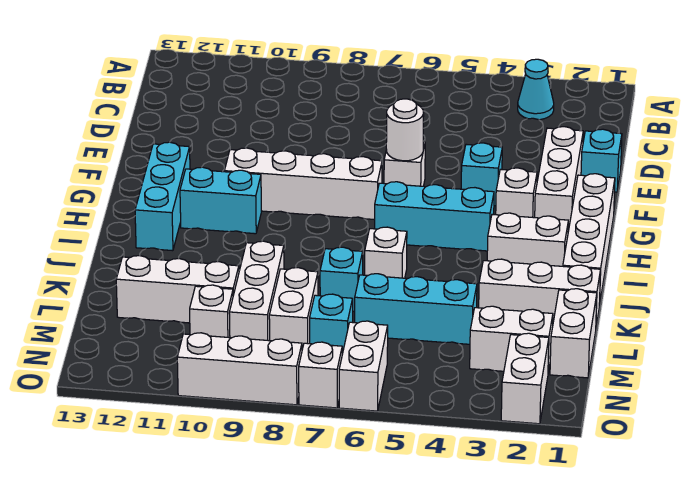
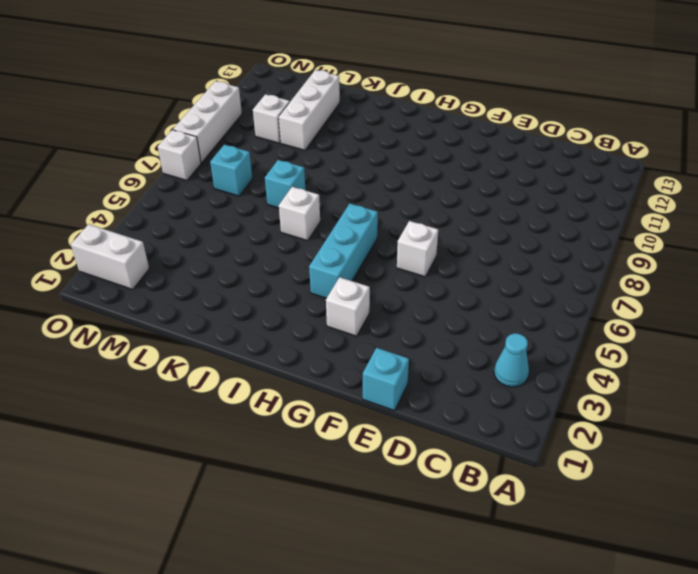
none -> white brick E2:G2 level 1
none -> cyan brick F4 level 1
none -> white brick G1:J1 level 1

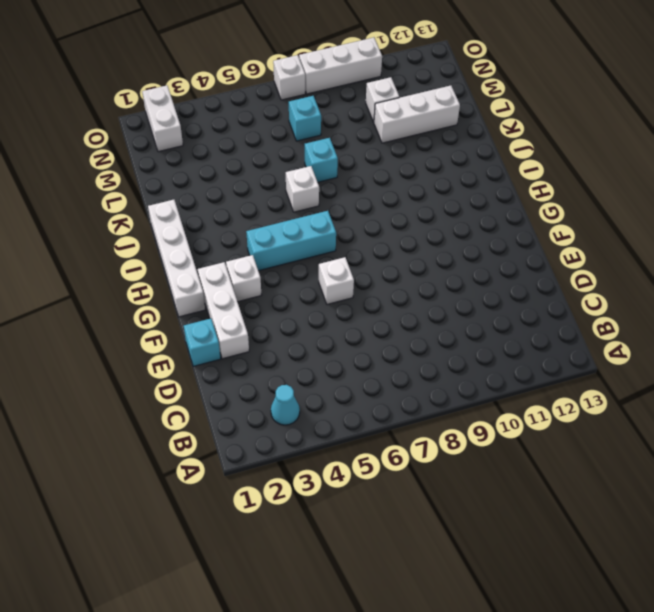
none -> cyan brick F4 level 1
none -> white brick G7:G10 level 1
none -> cyan brick G12:I12 level 1

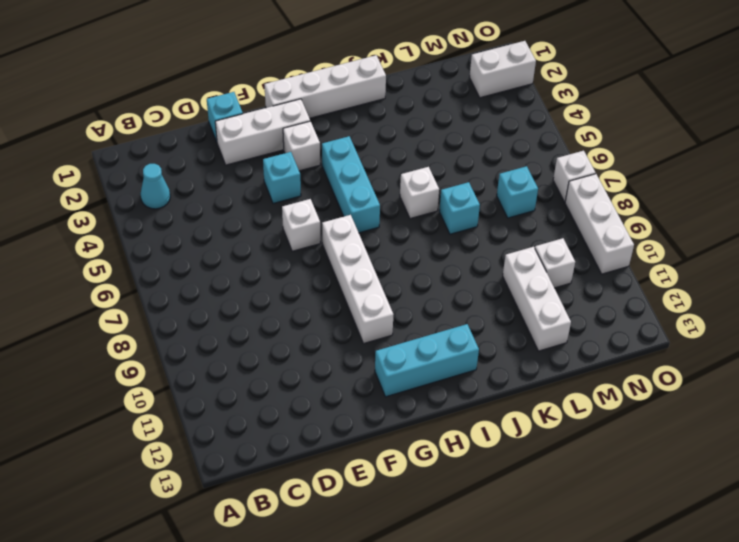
none -> cyan brick H10:H11 level 1
none -> white brick I2:I3 level 1
none -> white brick K1:K3 level 1

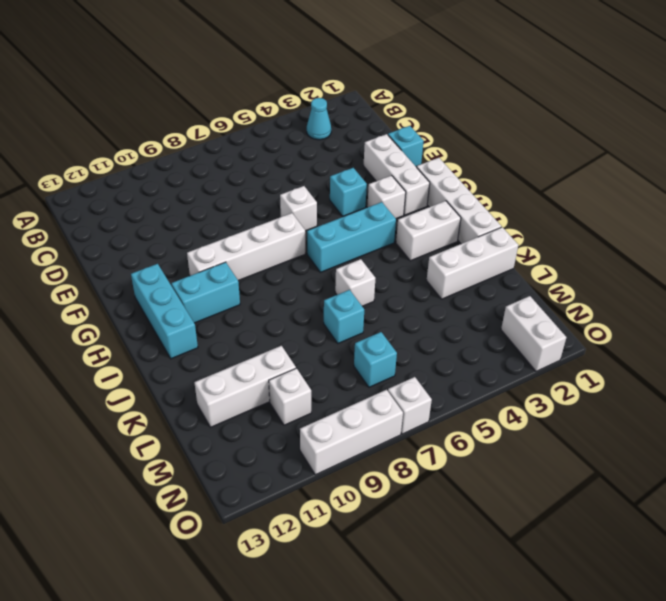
none -> white brick K9:M9 level 1
none -> white brick L1:M1 level 1
none -> cyan brick L4:L6 level 1

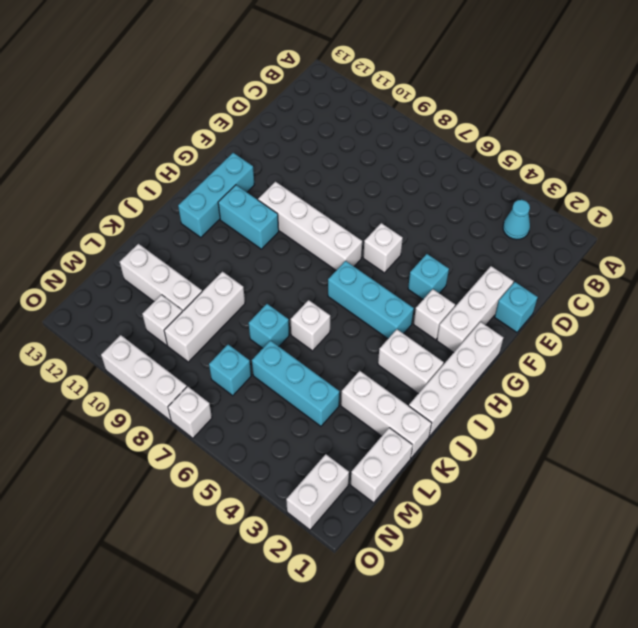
none -> white brick L8:M8 level 1
none -> white brick M2:M3 level 1
none -> white brick N6:O6 level 1

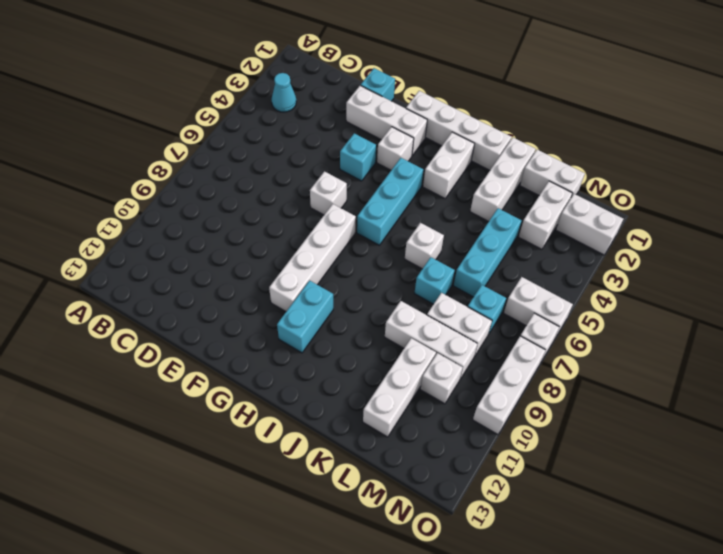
none -> cyan brick G12:I12 level 1
none -> white round brick F6 level 2

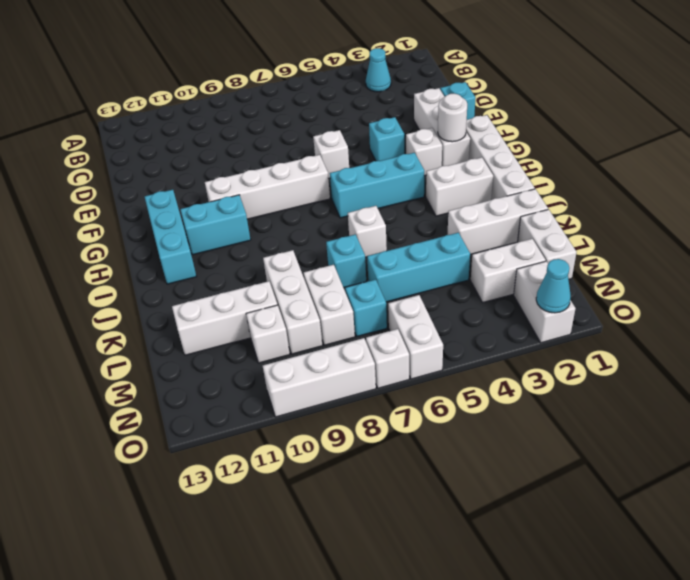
white round brick G2 level 2 -> white round brick F6 level 2
cyan cone O2 level 2 -> none

